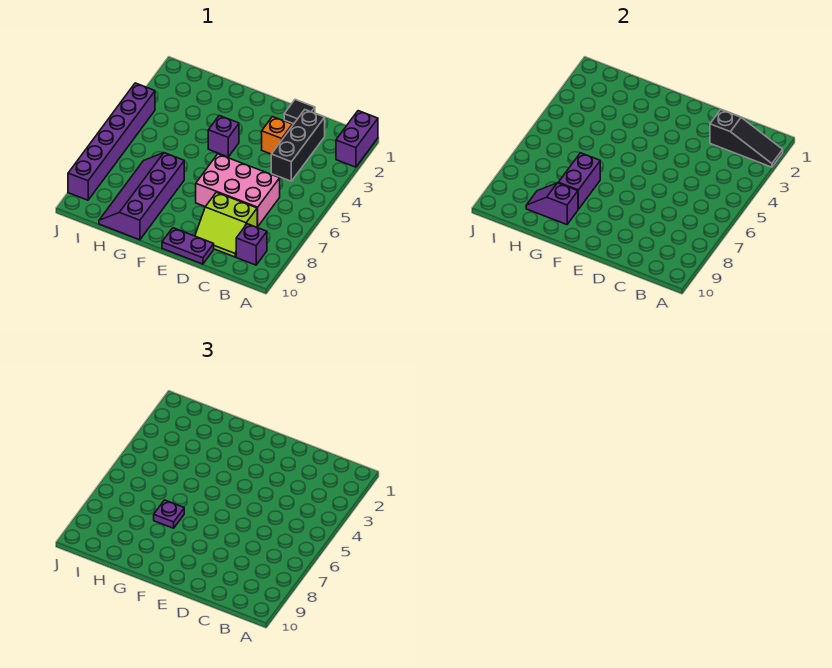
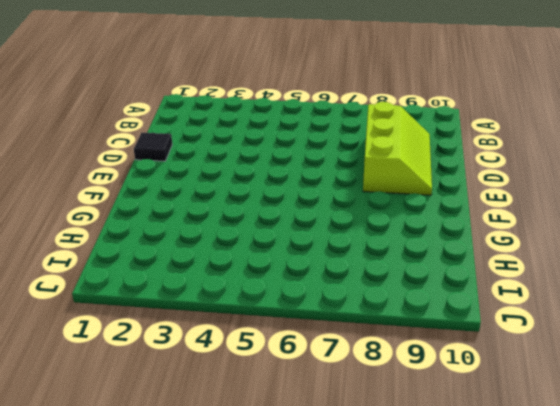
lime slope C8:E9 level 1 top 8 -> lime slope C8:D9 level 1 top 8
none -> purple brick A1:A2 level 1
none -> purple brick B9 level 1
none -> black brick C2:C4 level 1

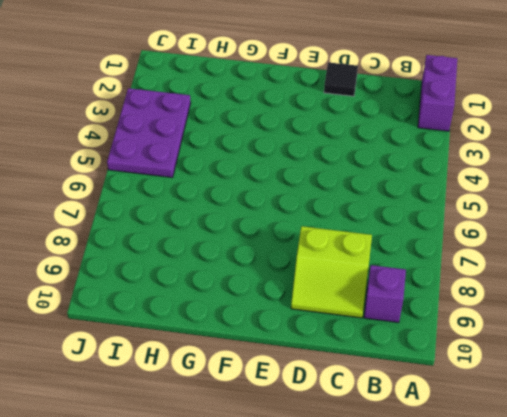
purple plate I3:J5 level 1 -> purple brick J4:J9 level 1
none -> black brick C2:C4 level 1
none -> pink brick C6:E7 level 1
none -> orange brick D3 level 1

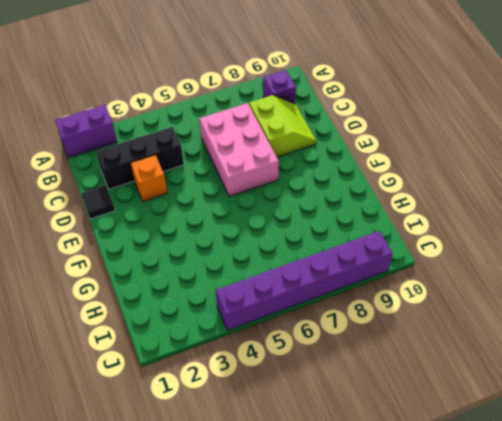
none -> purple plate D10:E10 level 1
none -> purple brick F4 level 1
none -> purple slope G7:H10 level 1 top G

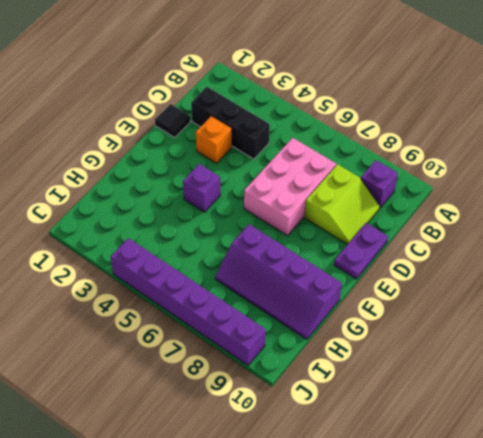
none -> purple brick A1:A2 level 1
none -> black slope A2:C2 level 2 top C
none -> purple brick G7:G8 level 2

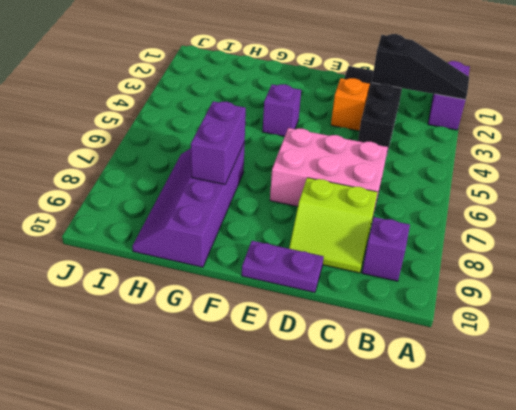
none -> purple brick J4:J9 level 1
none -> purple slope G9:H9 level 2 top G
none -> purple plate G7 level 3

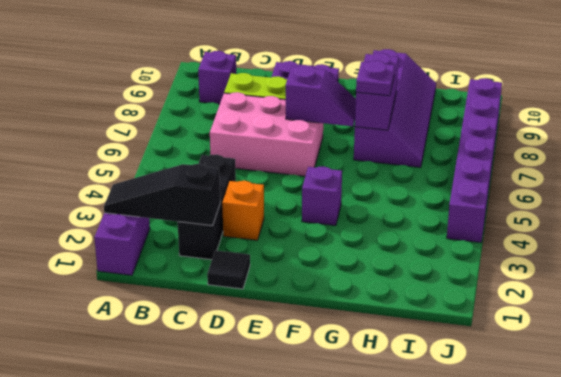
purple slope E7:F7 level 2 top E -> purple slope G9:H9 level 2 top G

